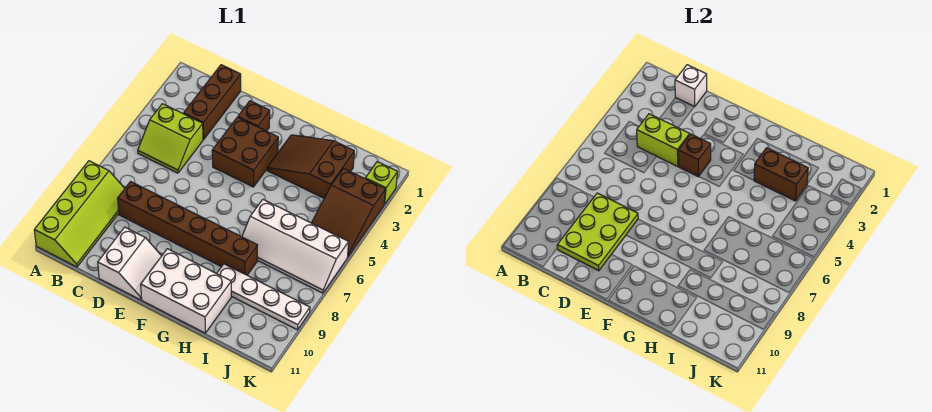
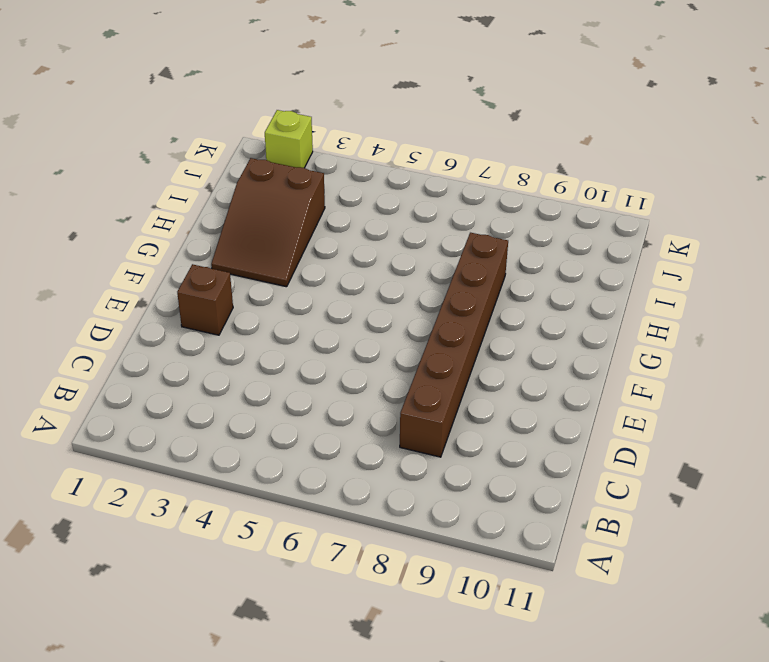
none -> lime slope A8:B11 level 1 top A
none -> lime slope B4:C5 level 1 top 4
none -> brown brick C1:C3 level 1

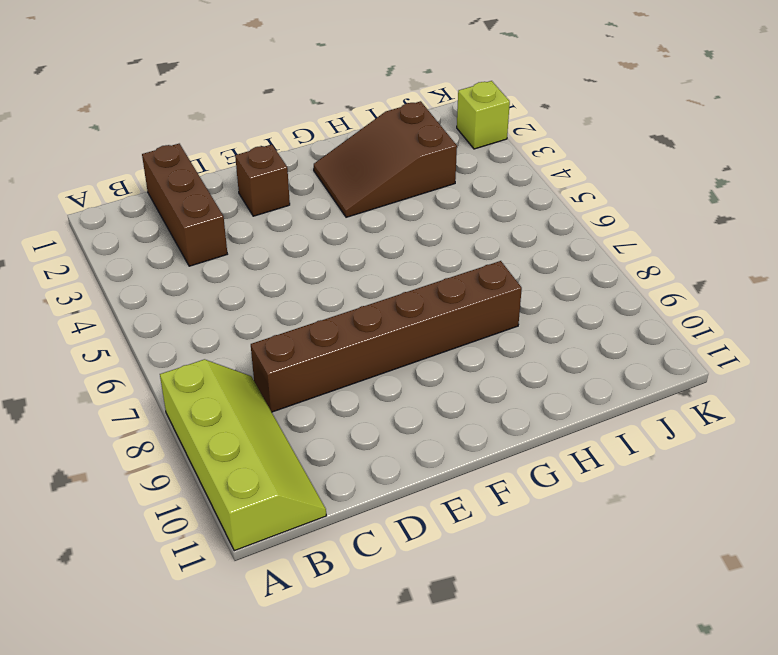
none -> lime slope B4:C5 level 1 top 4
none -> white slope D10:E11 level 1 top D
none -> brown brick E3:F4 level 1

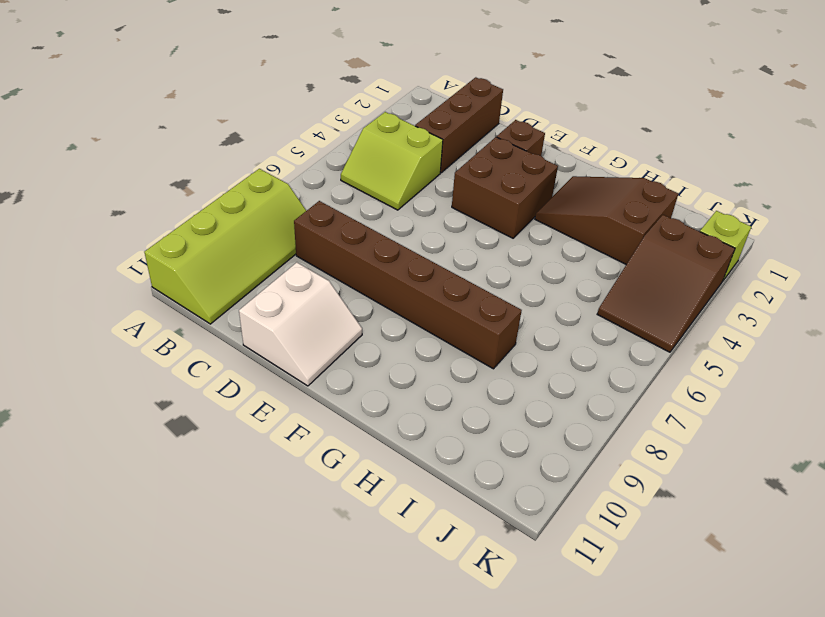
none -> white brick F10:H11 level 1
none -> white slope H6:K7 level 1 top 6
none -> white plate H9:K9 level 1

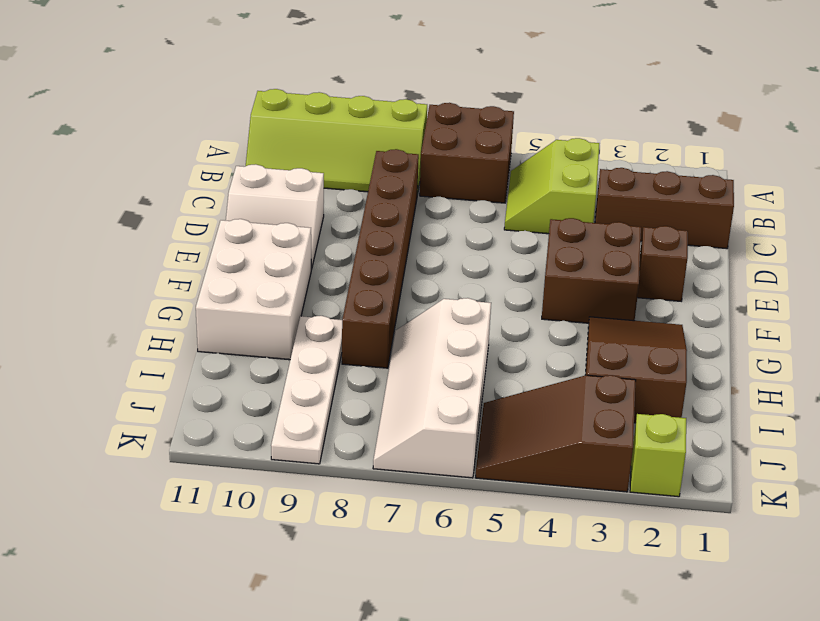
brown brick A6:B7 level 1 -> none
none -> white brick C1 level 2
none -> lime brick C4:D4 level 2
none -> lime plate C8:D10 level 2

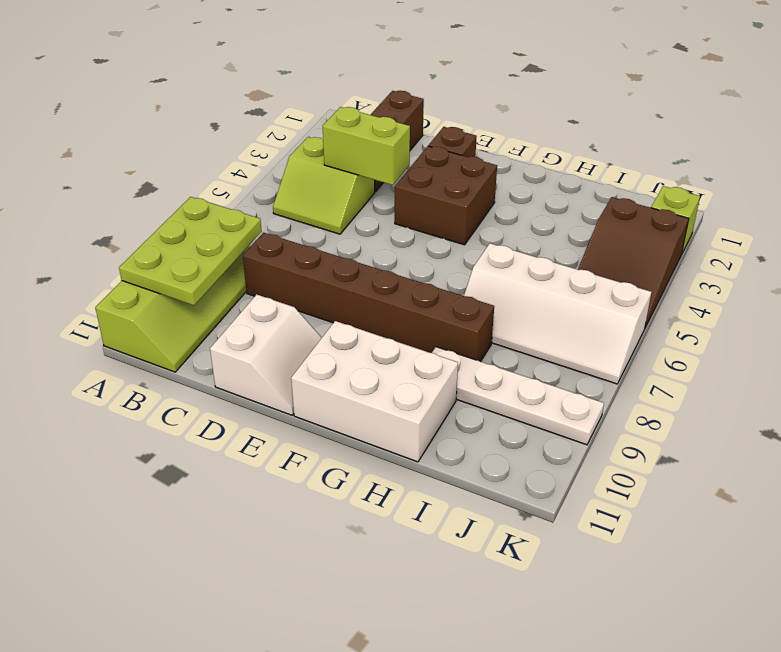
lime plate A8:B10 level 2 -> lime plate C8:D10 level 2
none -> brown slope G2:I3 level 1 top I
none -> white brick C1 level 2
none -> brown brick E4 level 2

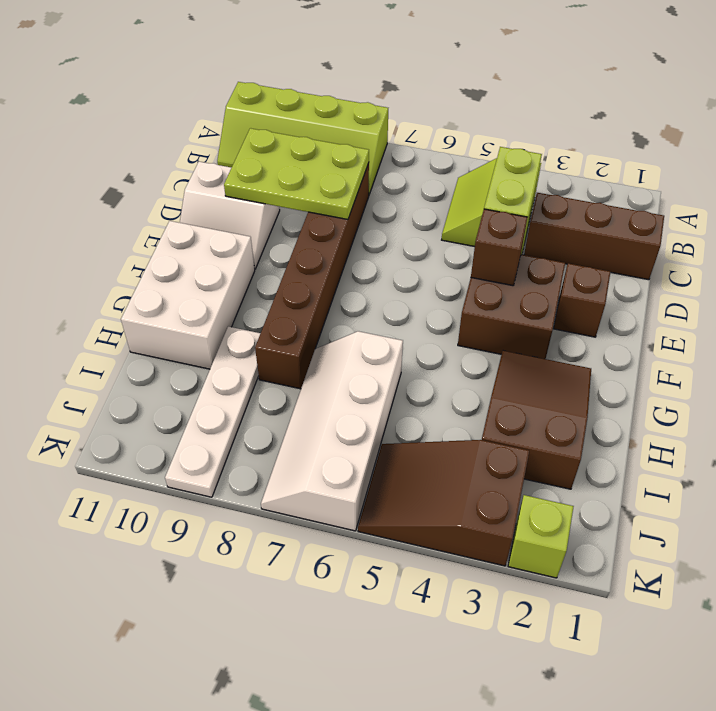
none -> white brick C1 level 2
none -> brown brick H3:I3 level 2

